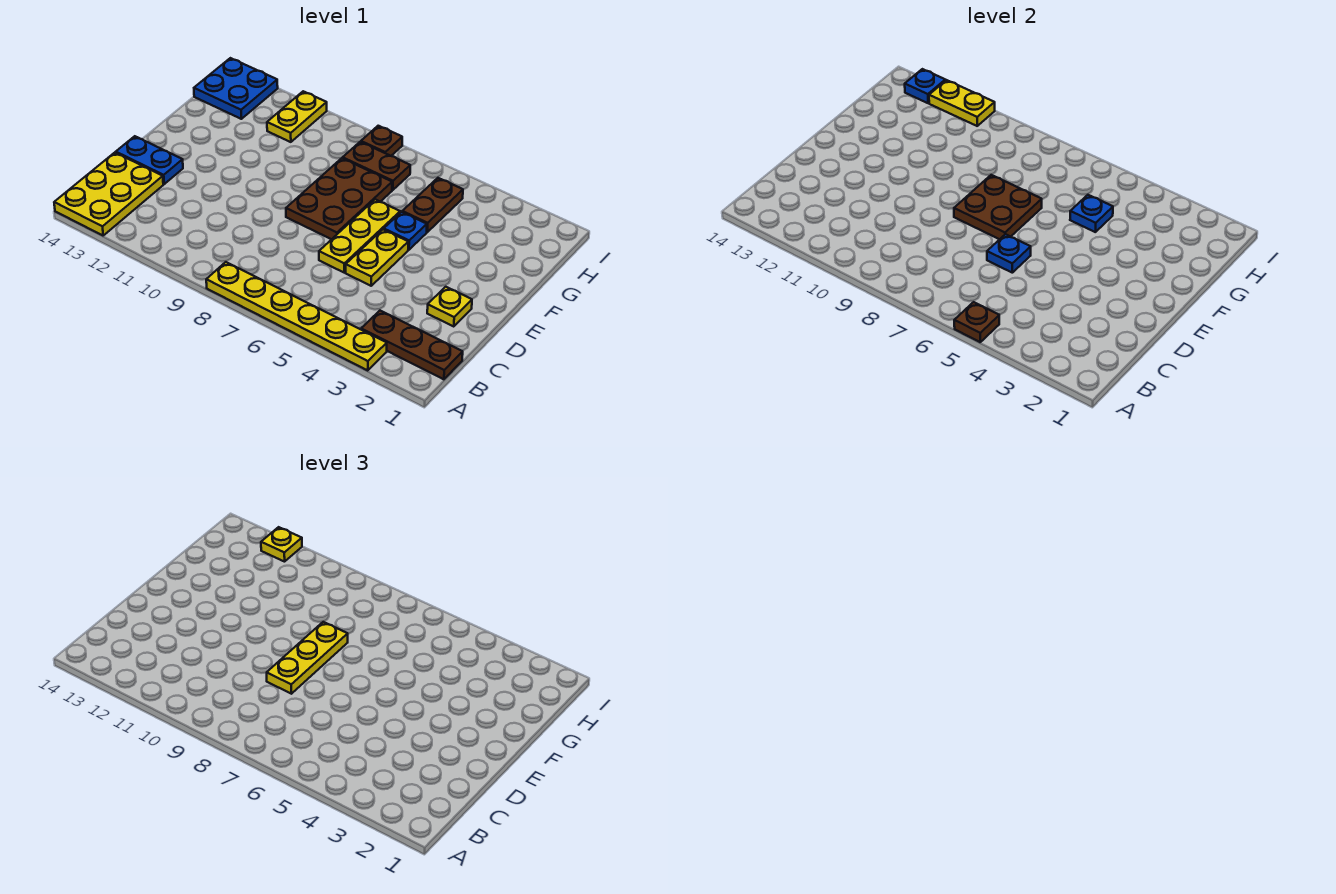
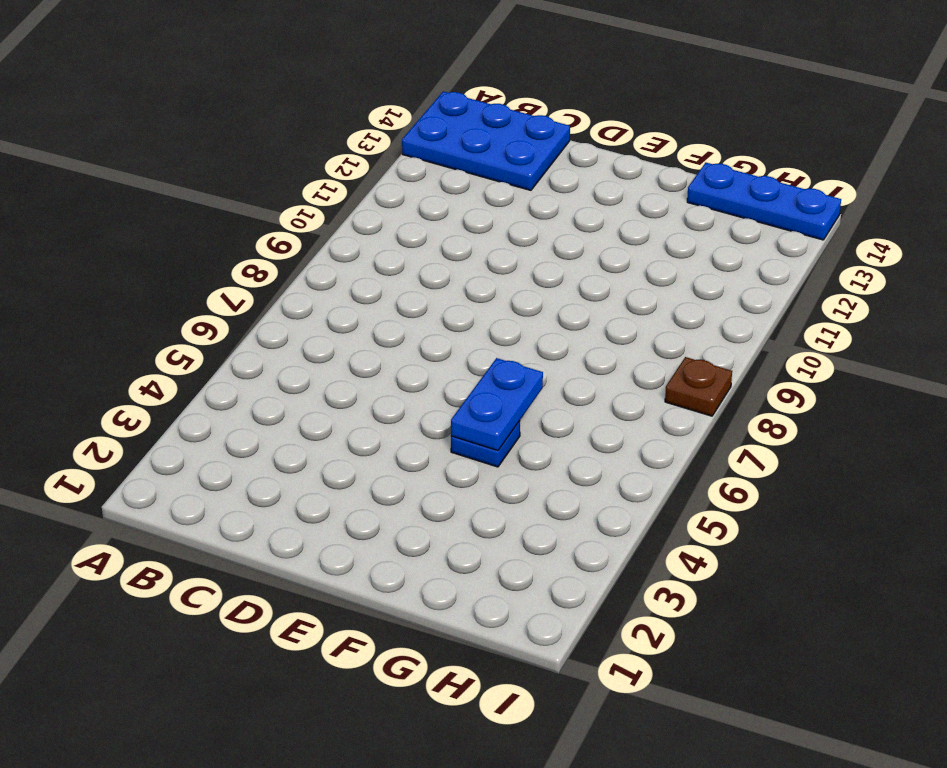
blue plate A13:C14 level 1 -> yellow plate A13:C14 level 1
blue plate F5:F6 level 2 -> blue plate D13:D14 level 1
blue plate G14:I14 level 1 -> blue plate H13:I14 level 1
none -> yellow plate A3:A8 level 1
none -> brown plate B1:B3 level 1
none -> yellow plate D2 level 1

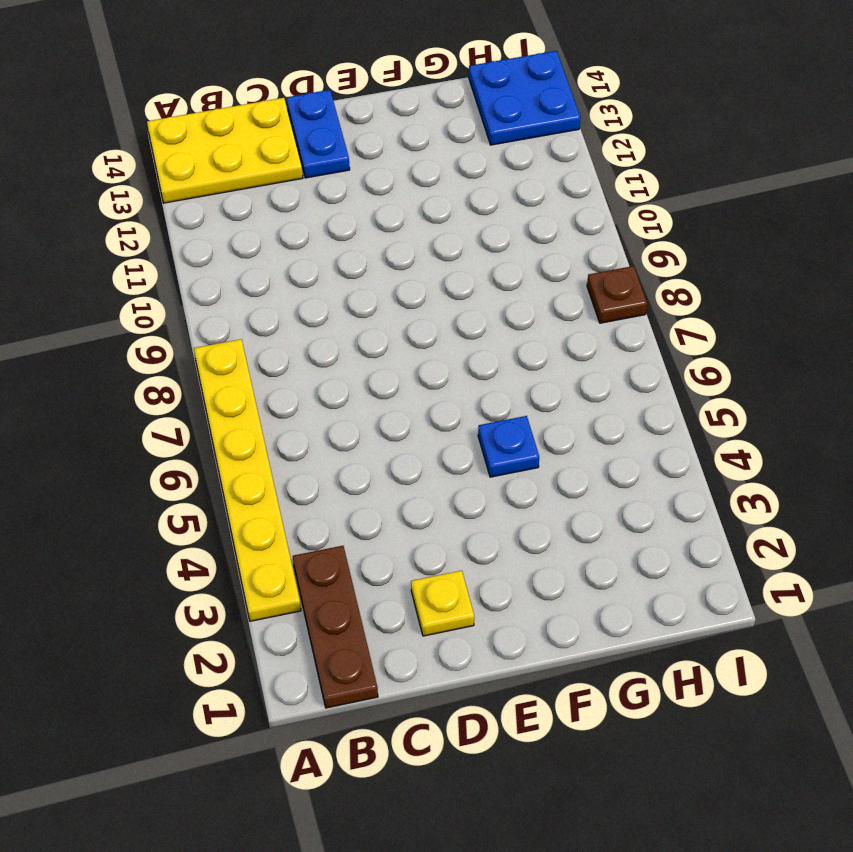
none -> yellow plate D5:E5 level 1
none -> yellow plate D6:F6 level 1
none -> brown plate E7:G8 level 1

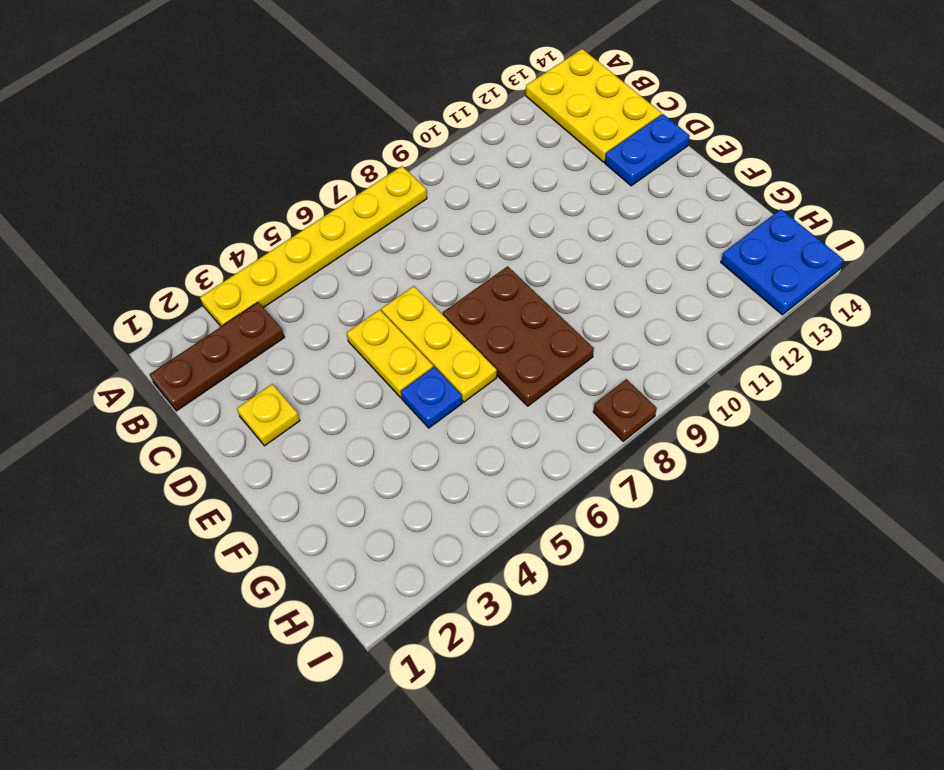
none -> brown plate G5:H5 level 1
none -> brown plate H7:H8 level 1
none -> yellow plate H11:I11 level 1

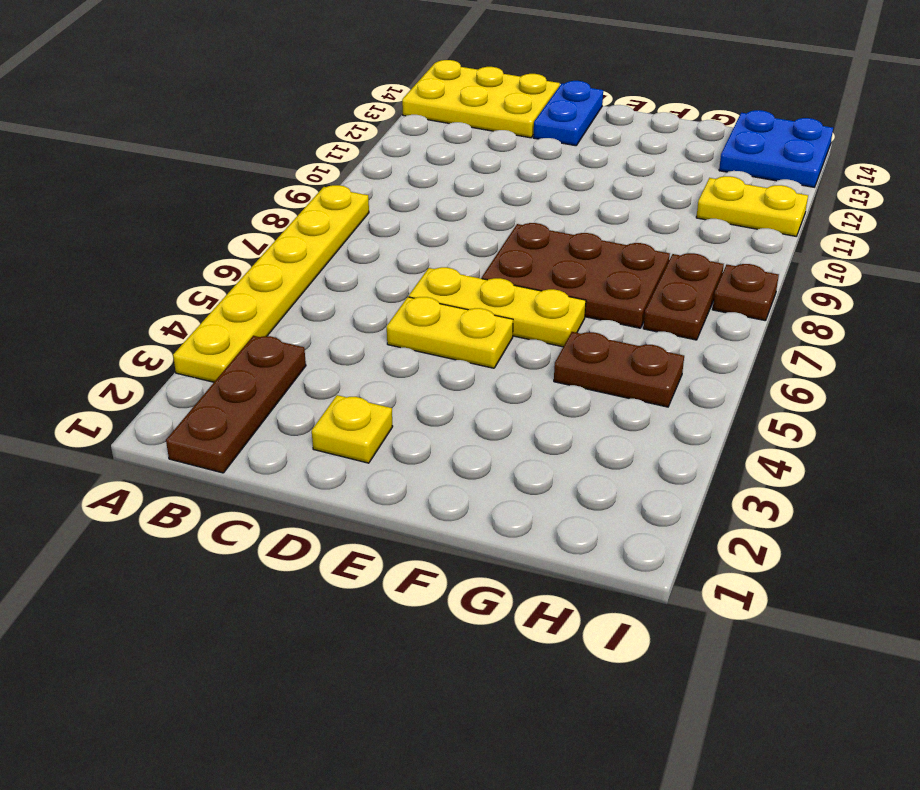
none -> blue plate F5 level 1
none -> brown plate A5 level 2
none -> blue plate D6 level 2

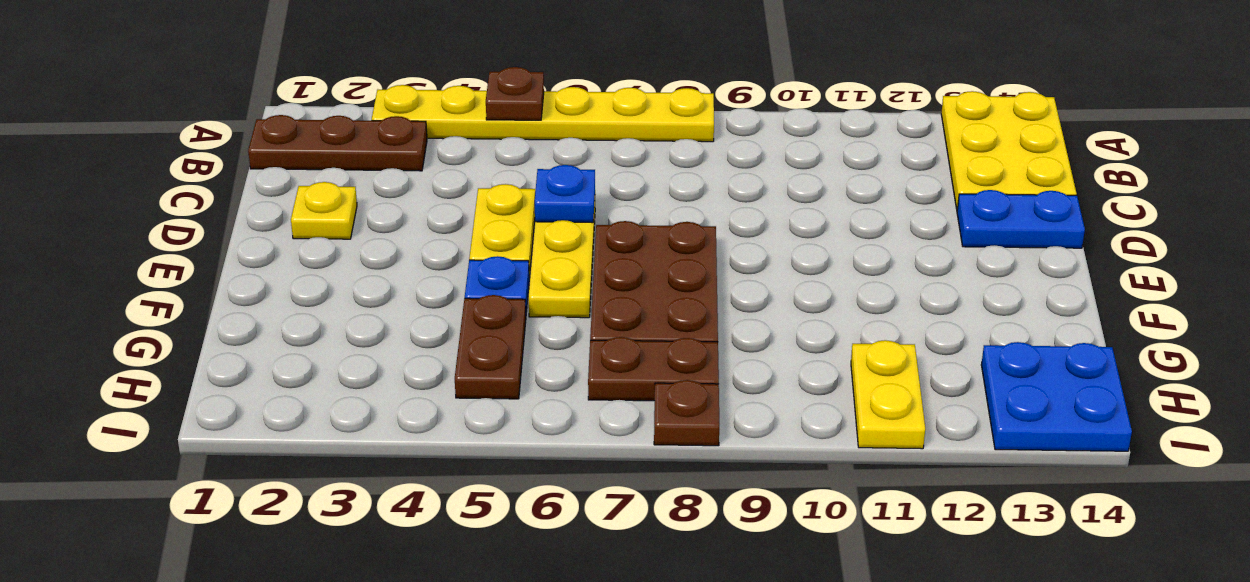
none -> brown plate E7:F8 level 2
none -> blue plate G5 level 2
none -> yellow plate I11:I12 level 2

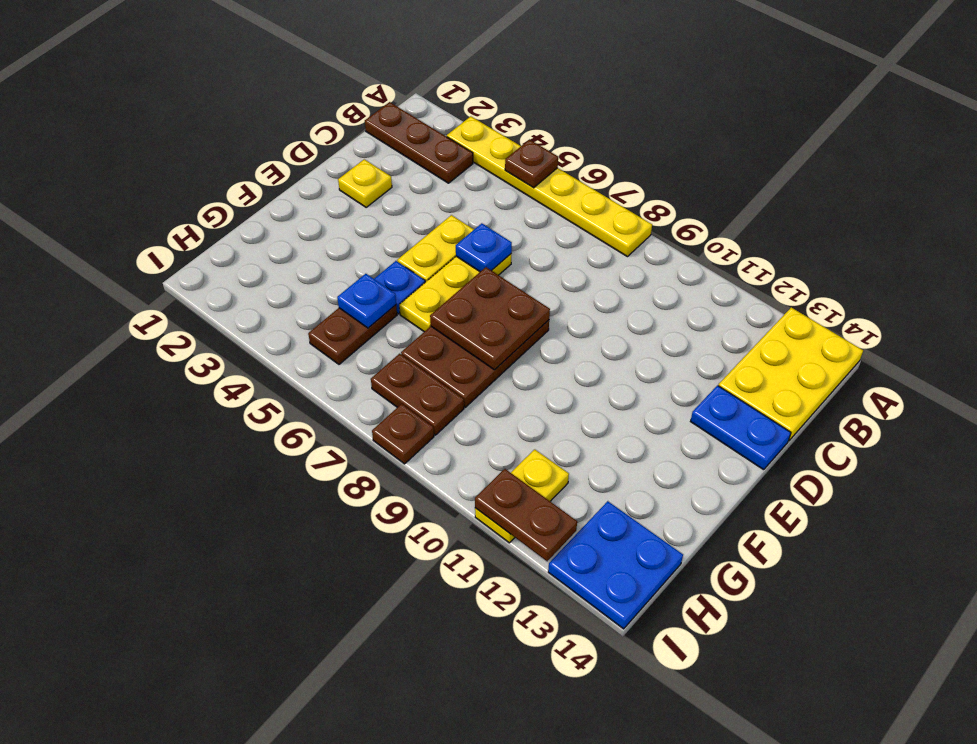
brown plate I11:I12 level 2 -> yellow plate I11:I12 level 2
none -> blue plate I13 level 2
none -> yellow plate D8:F8 level 3
none -> yellow plate I12 level 3

